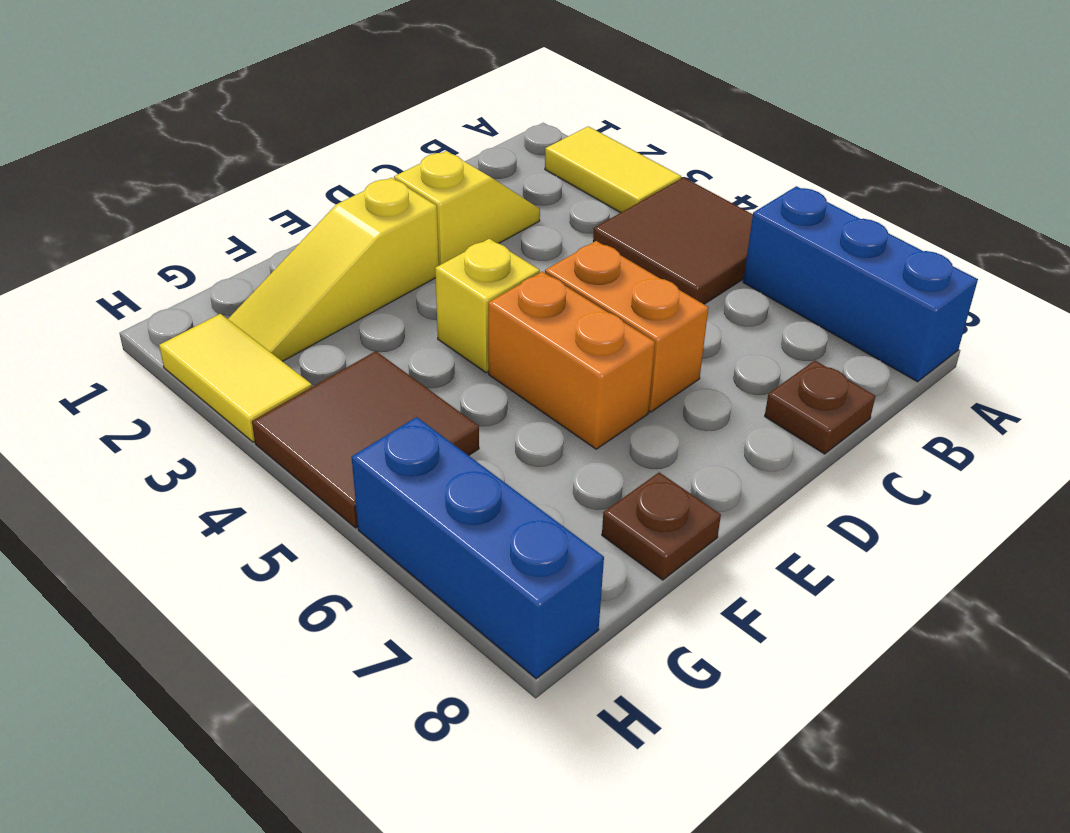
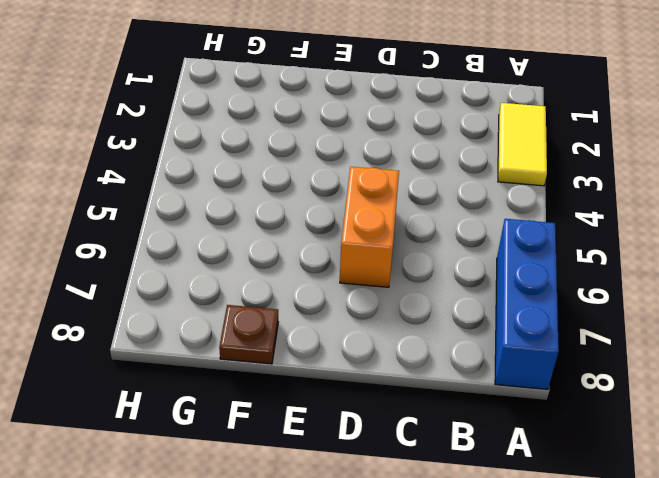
none -> brown tile A4:B5 level 1
none -> yellow slope C2:D2 level 1 top D
none -> brown plate C8 level 1

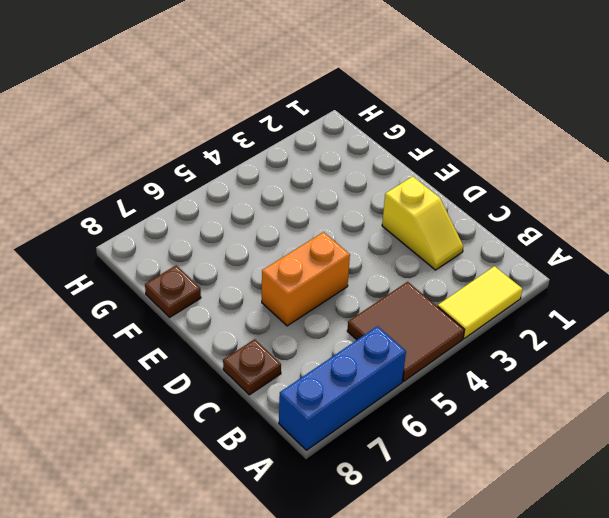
none -> yellow slope E2:G2 level 1 top E
none -> yellow brick E4 level 1
none -> orange brick E5:E6 level 1

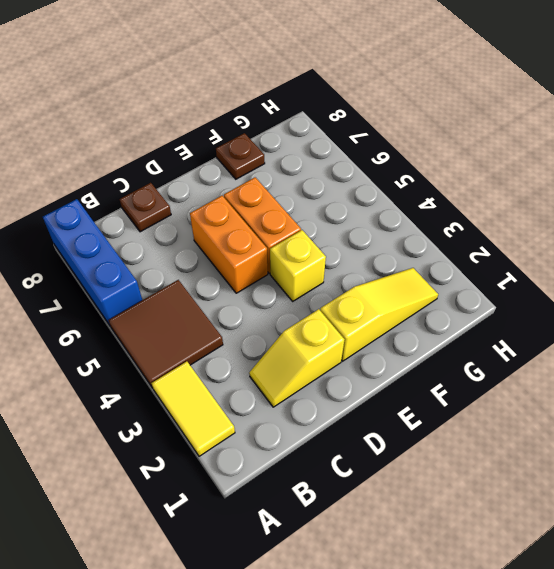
none -> brown tile G4:H5 level 1
none -> yellow tile H2:H3 level 1
none -> blue brick H6:H8 level 1

